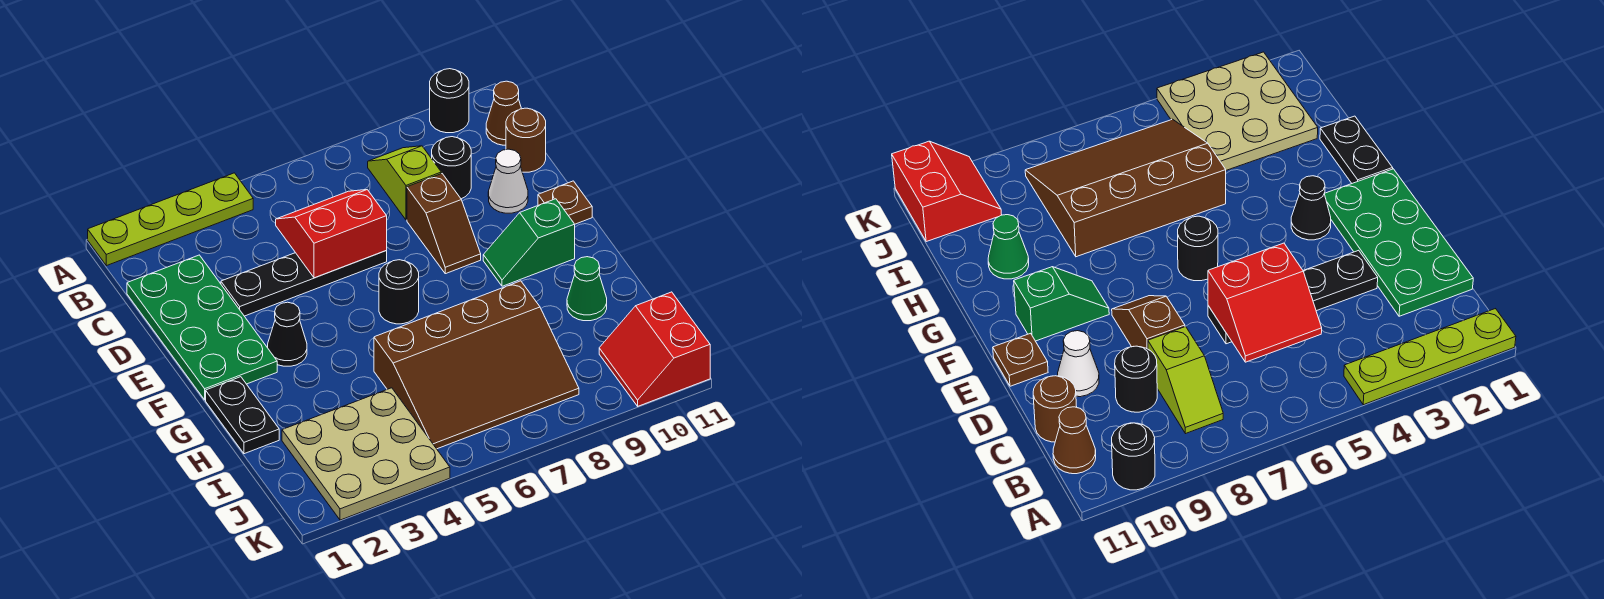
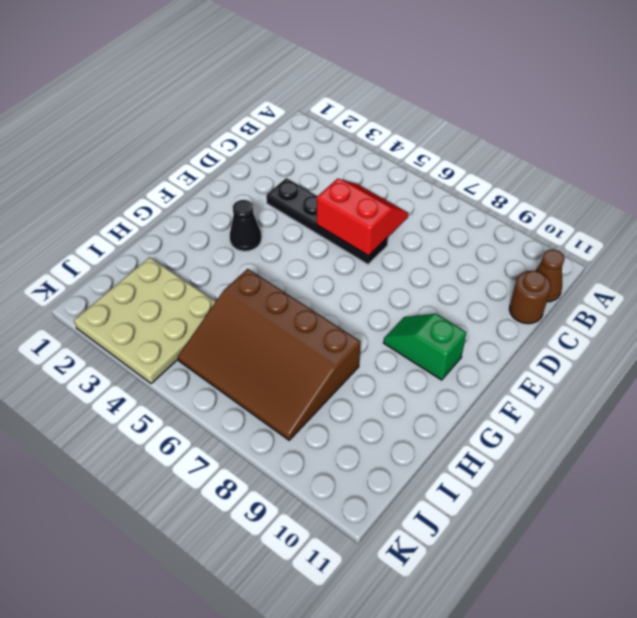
none -> lime plate A1:A4 level 1
none -> black round brick A10 level 1
none -> lime slope B8:C8 level 1 top C

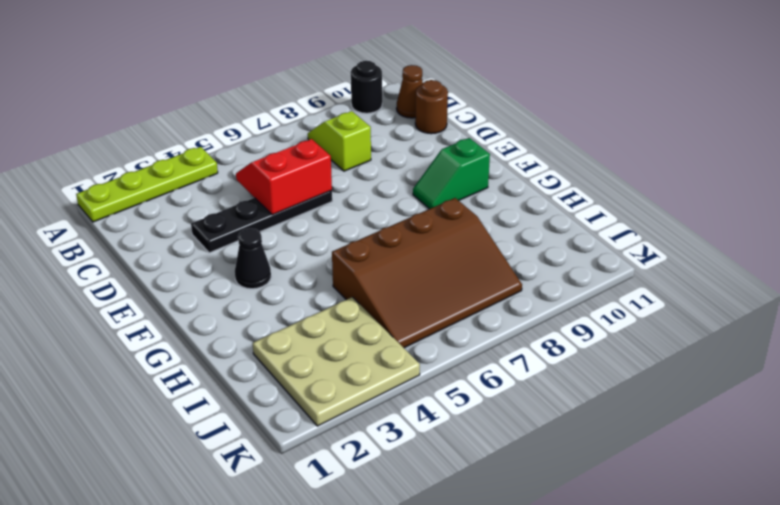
none -> green plate C1:F2 level 1
none -> black round brick C9 level 1
none -> brown slope D8:E8 level 1 top D

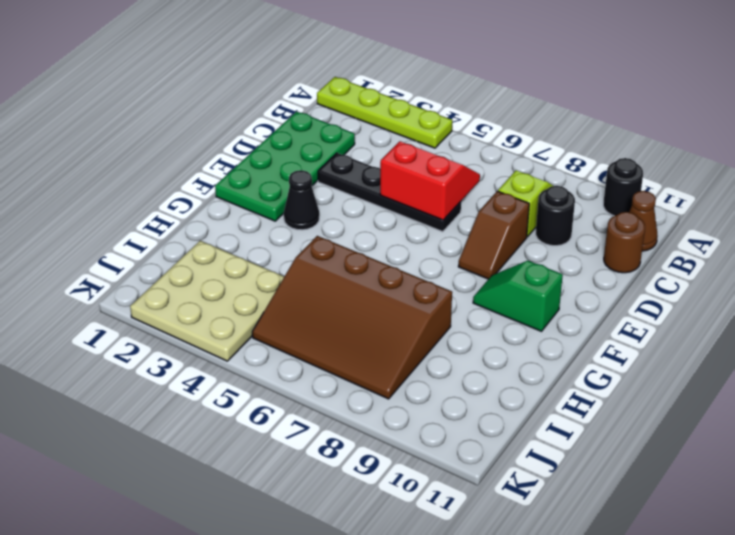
none -> white cone D10 level 1
none -> brown plate E11 level 1
none -> black round brick F6 level 1

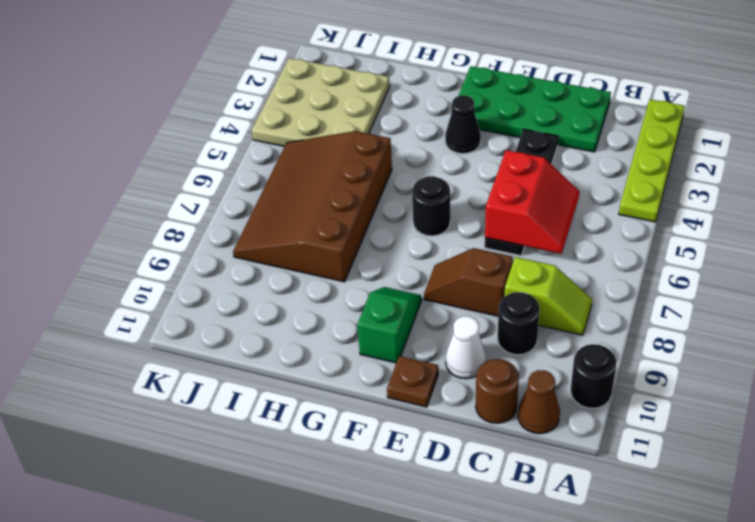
none -> black plate G1:H1 level 1
none -> green cone H10 level 1
none -> red slope J10:K11 level 1 top 11

